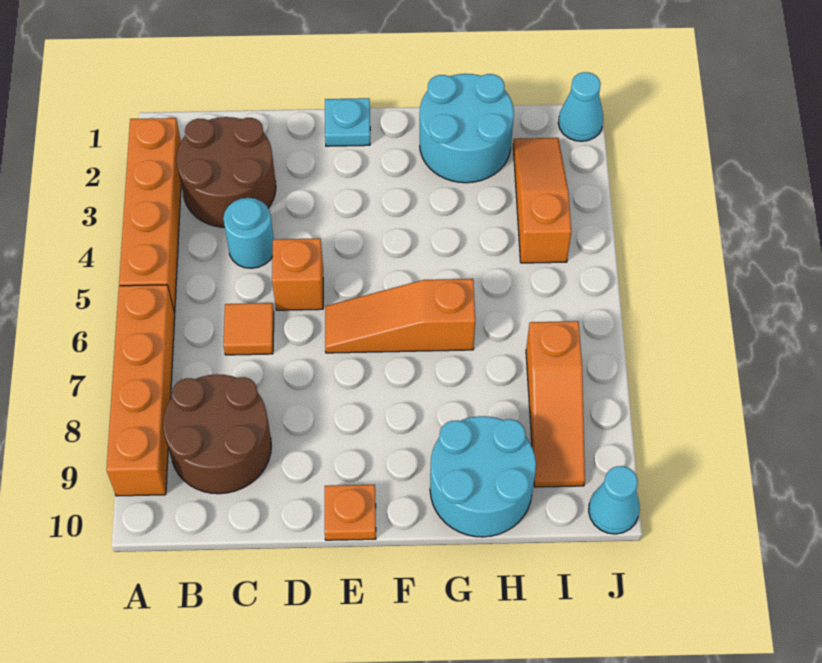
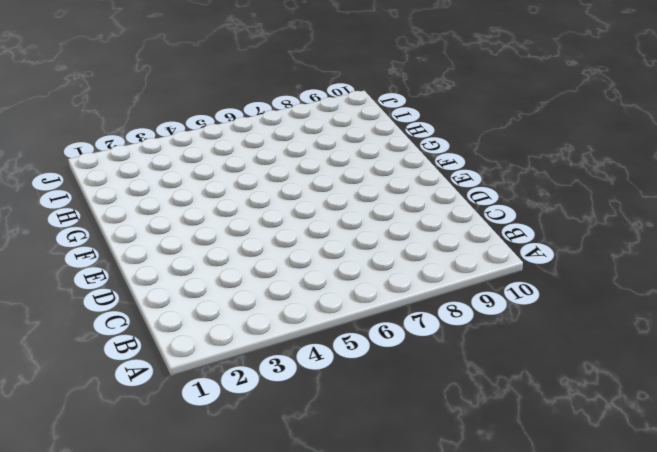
none -> orange brick A2:A5 level 1
none -> orange brick A6:A9 level 1
none -> brown round brick B2:C3 level 1

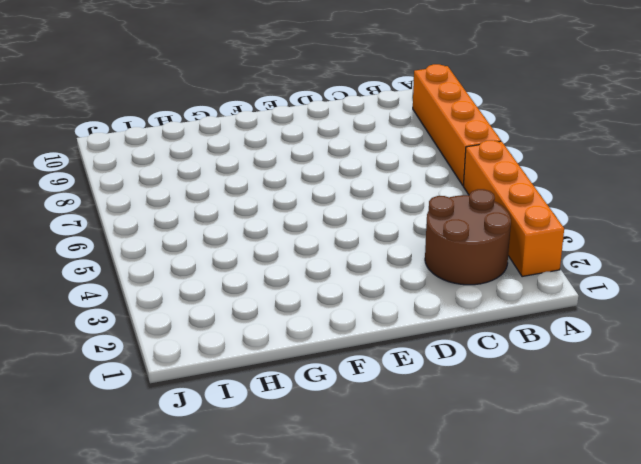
none -> brown round brick B8:C9 level 1
none -> cyan round brick C4 level 1
none -> orange tile C6 level 1

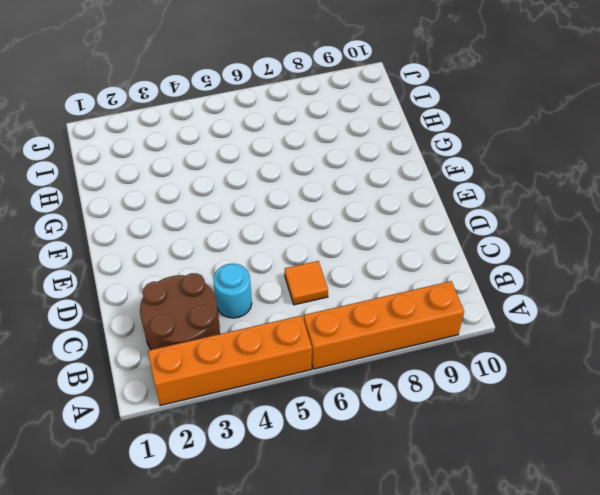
none -> brown round brick B8:C9 level 1
none -> orange brick D5 level 1
none -> cyan plate E1 level 1

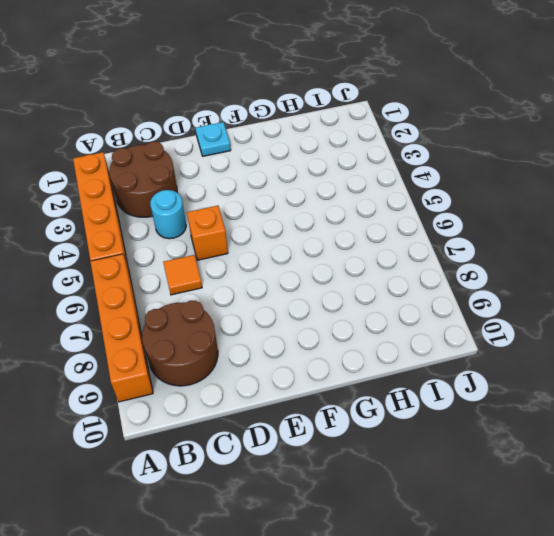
none -> orange slope E6:G6 level 1 top G
none -> orange plate E10 level 1
none -> cyan round brick G1:H2 level 1

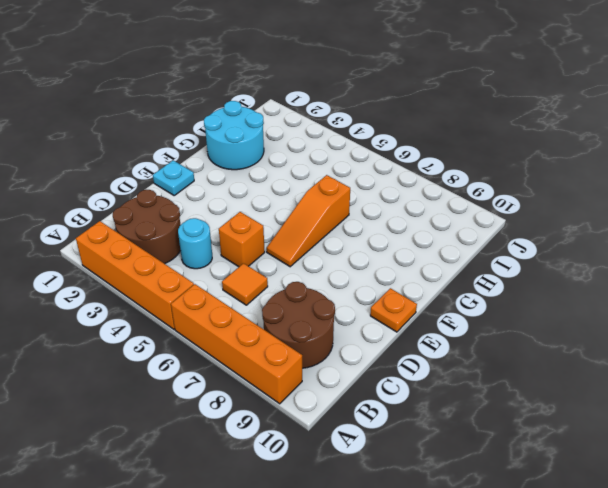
none -> cyan round brick G9:H10 level 1
none -> orange slope I2:I4 level 1 top 4
none -> orange slope I7:I9 level 1 top 7

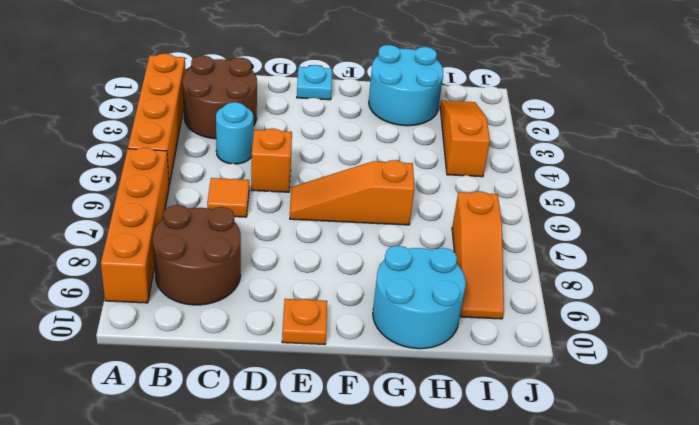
none -> cyan cone J1 level 1
none -> cyan cone J10 level 1

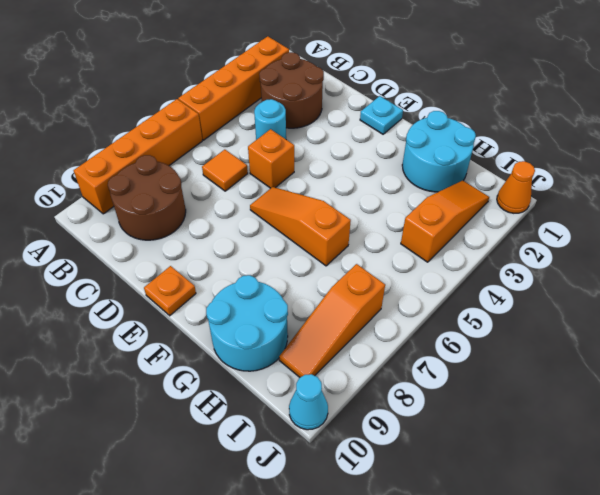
orange cone J1 level 1 -> cyan cone J1 level 1

